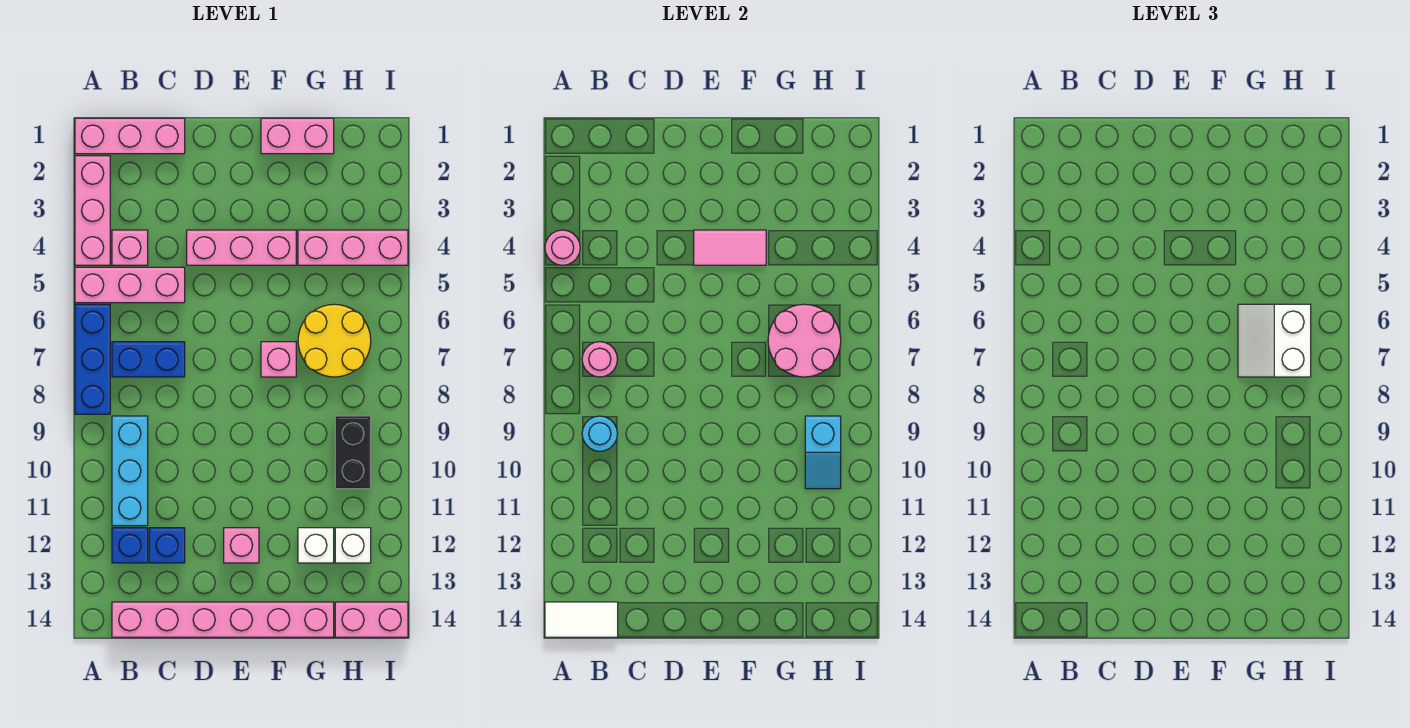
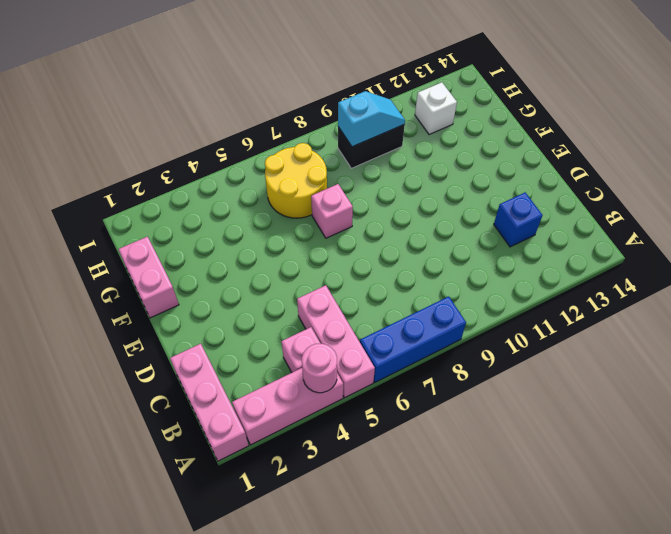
none -> blue brick B7:C7 level 1
none -> cyan brick B9:B11 level 1
none -> blue brick B12 level 1

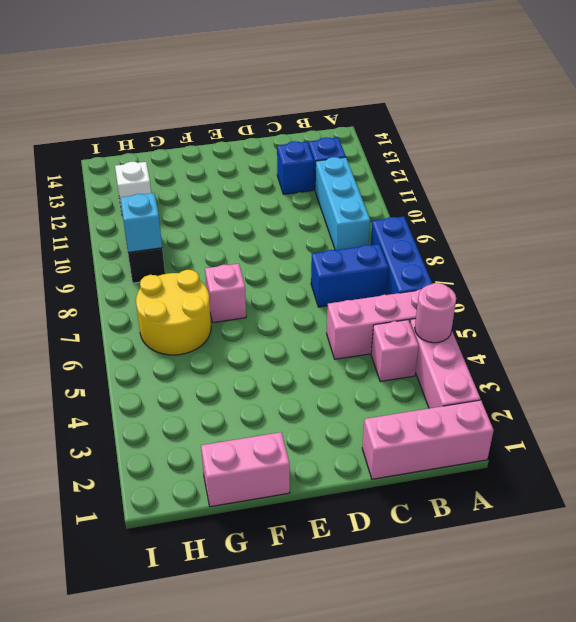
none -> pink brick B14:G14 level 1
none -> pink brick D4:F4 level 1
none -> pink brick E12 level 1

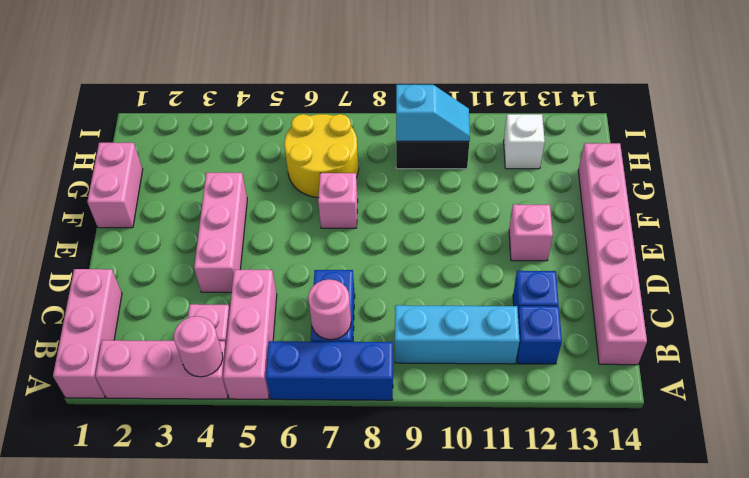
none -> pink brick G4:I4 level 1
none -> white brick G12 level 1
none -> pink brick H14:I14 level 1

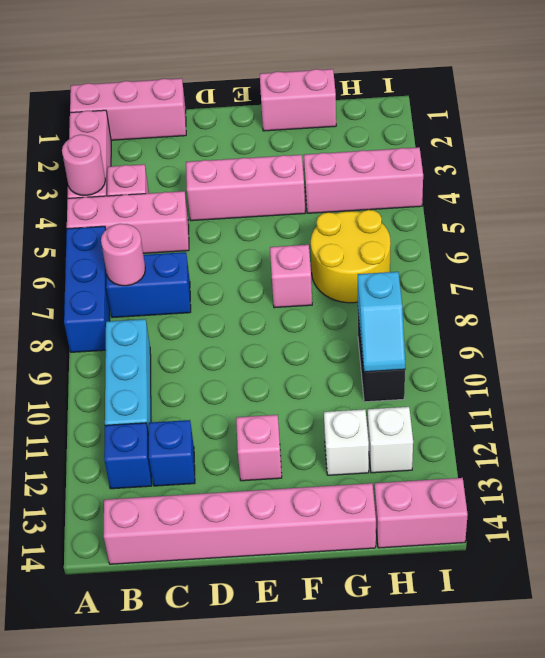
none -> white tile A14:B14 level 2
none -> cyan round brick B9 level 2
none -> pink tile E4:F4 level 2

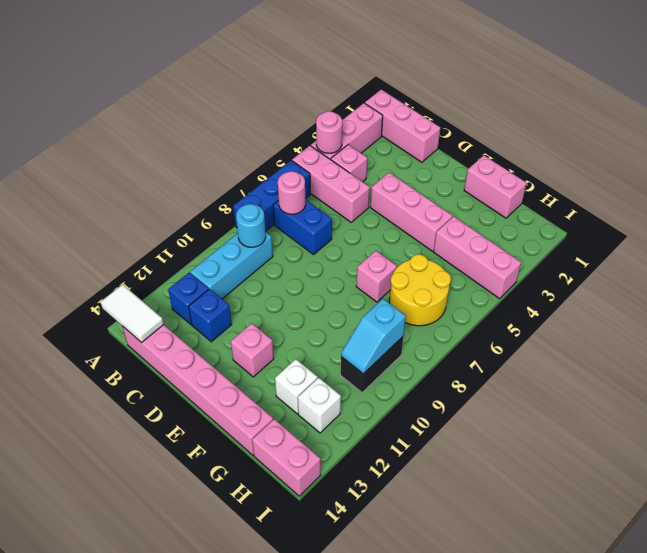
none -> pink tile E4:F4 level 2
none -> pink round brick G6:H7 level 2
none -> white slope G6:H7 level 3 top H

